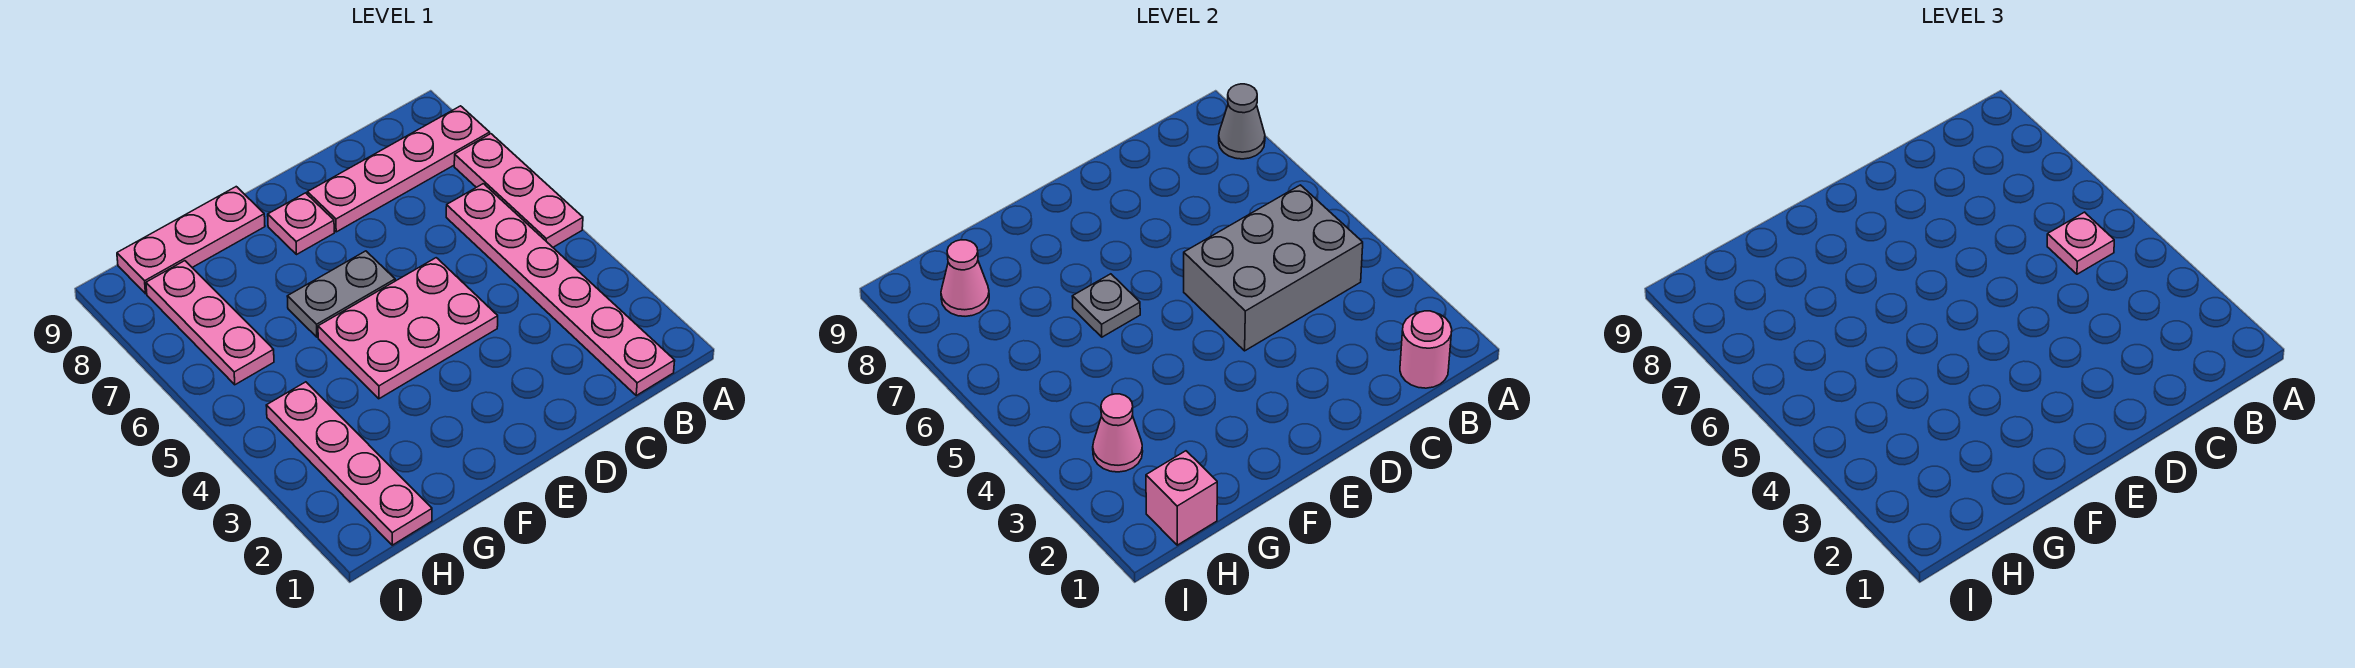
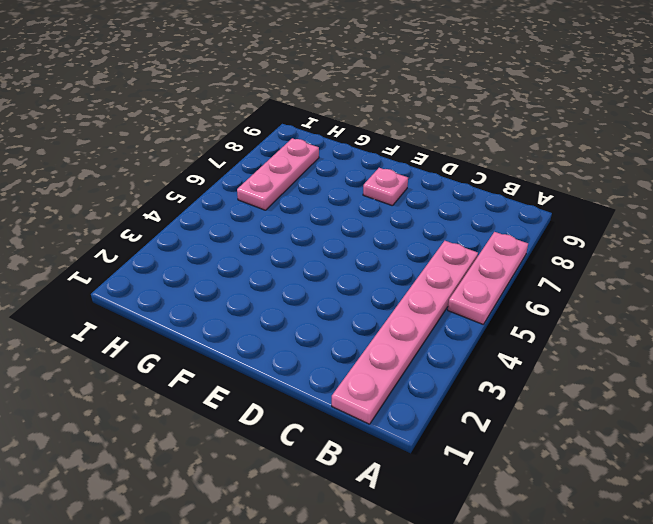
none -> pink plate A8:D8 level 1
none -> pink plate D4:F5 level 1
none -> grey plate E6:F6 level 1

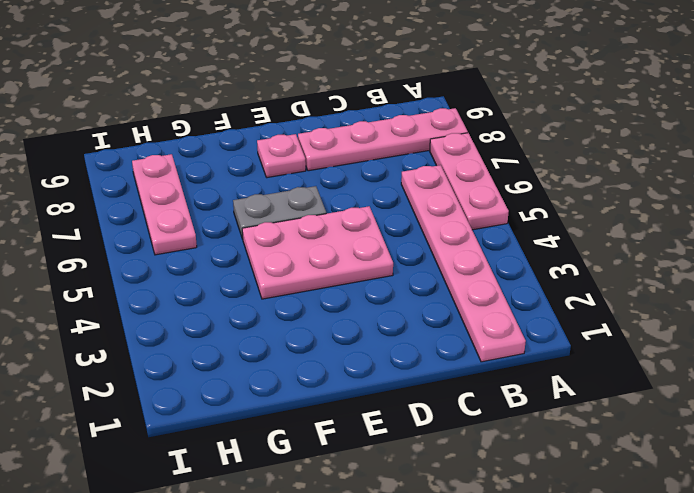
none -> pink plate F9:H9 level 1
none -> pink plate H1:H4 level 1
none -> grey cone A8 level 2

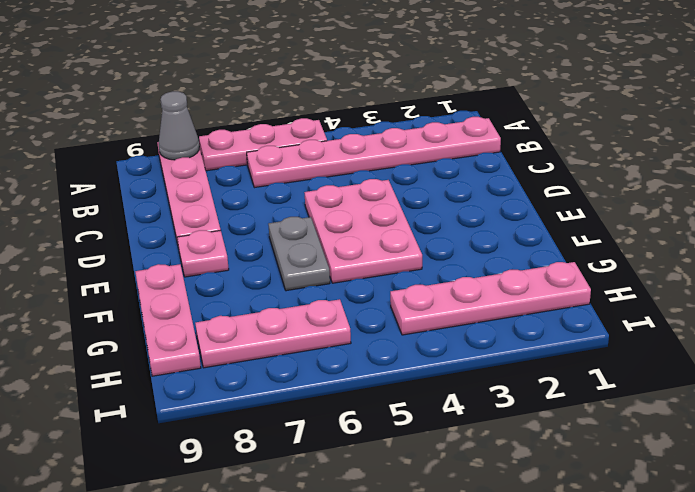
none -> pink round brick B1 level 2
none -> grey brick B4:D5 level 2
none -> grey plate F6 level 2

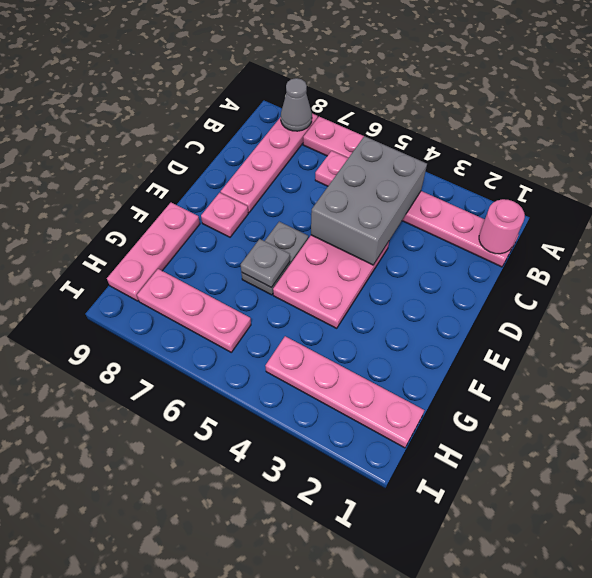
none -> pink brick H1 level 2
none -> pink cone H3 level 2
none -> pink cone H8 level 2

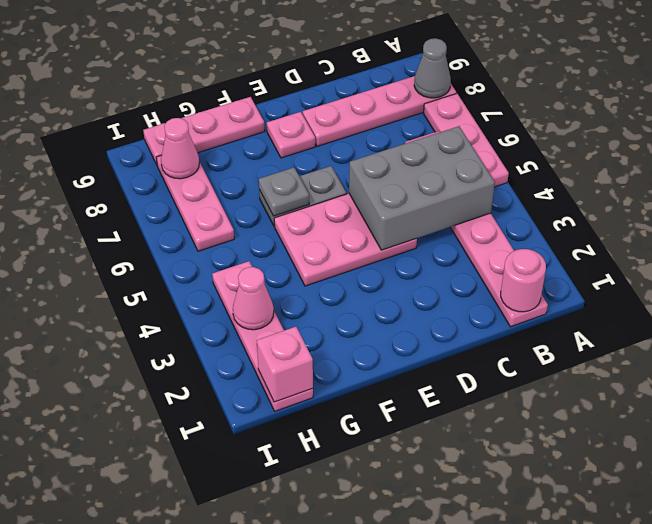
none -> pink plate B5 level 3

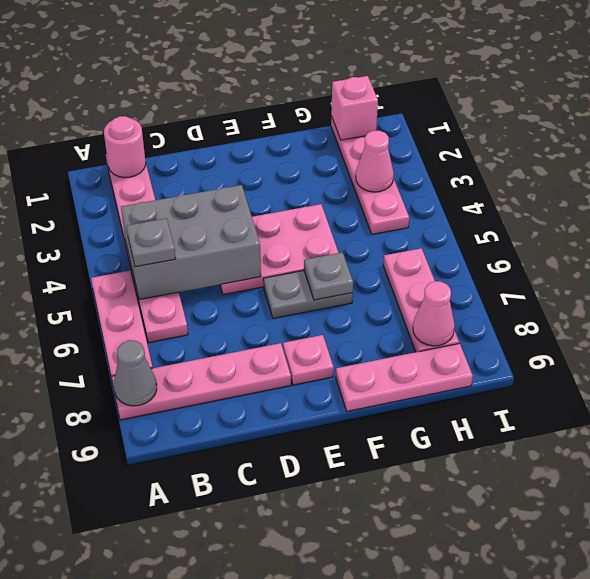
grey plate B5 level 3 -> pink plate B5 level 3

